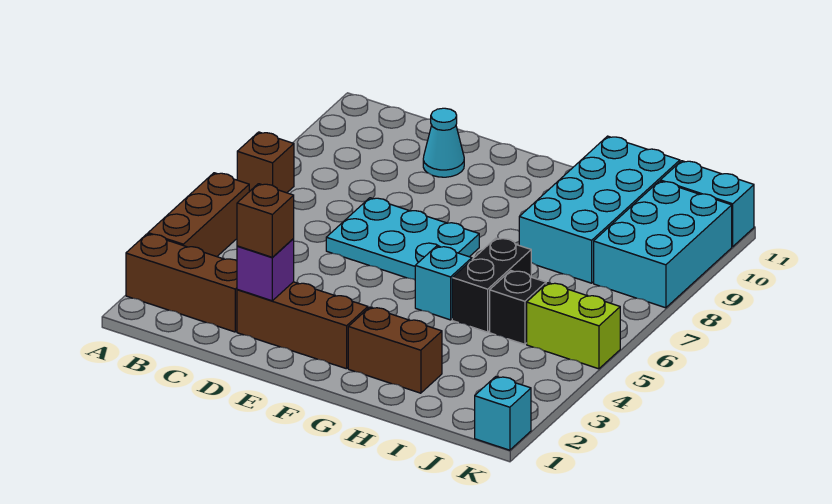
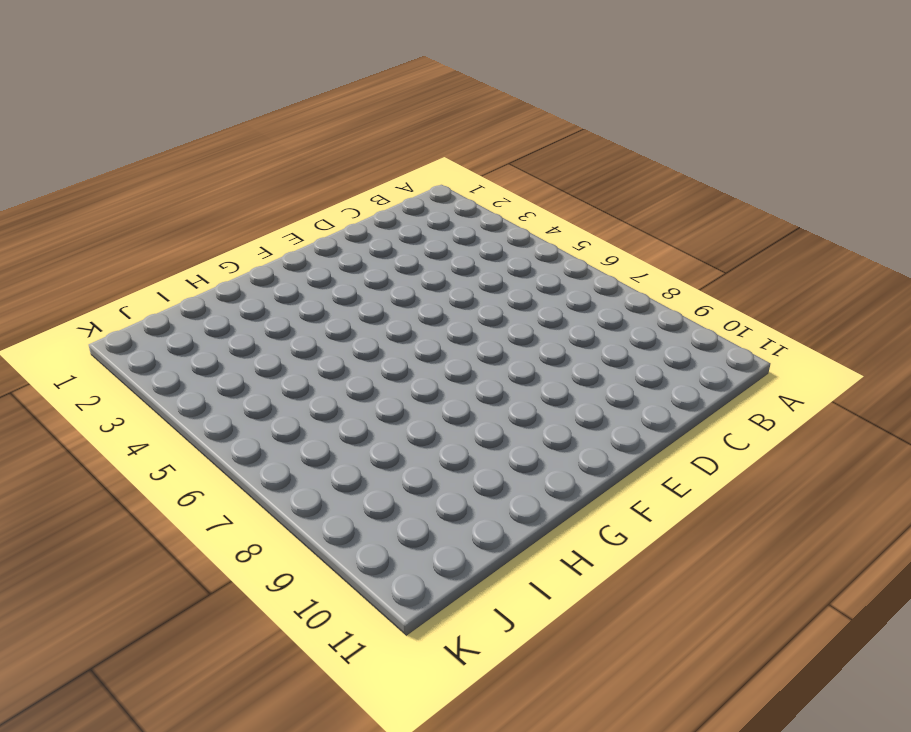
none -> brown brick A2:C2 level 1
none -> brown brick A3:A5 level 1
none -> brown brick A7 level 1

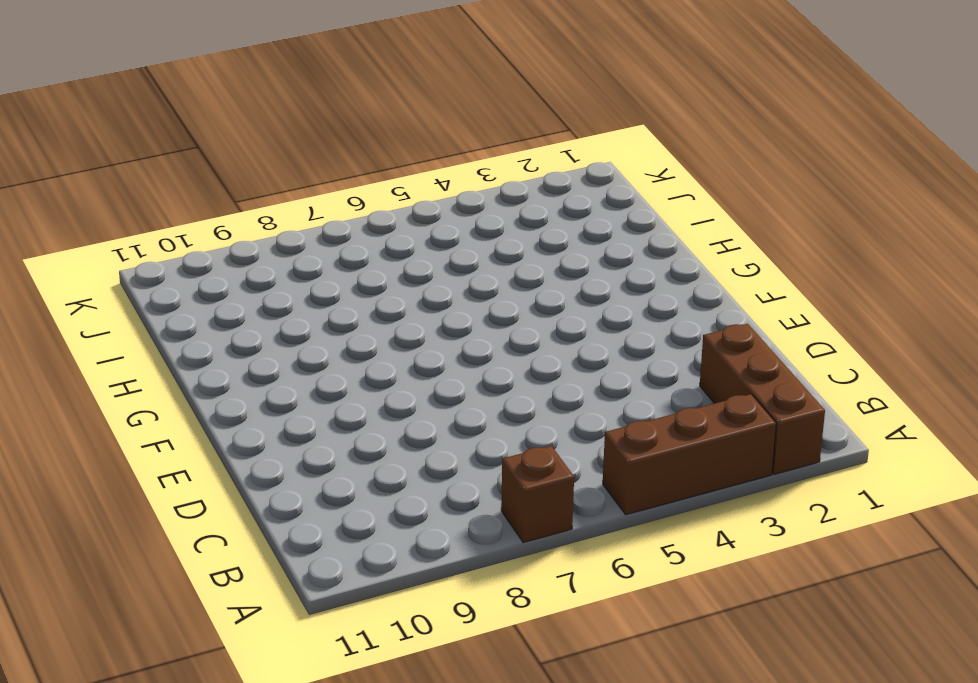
none -> brown brick D2:F2 level 1
none -> cyan plate D6:F7 level 1
none -> cyan cone D10 level 1

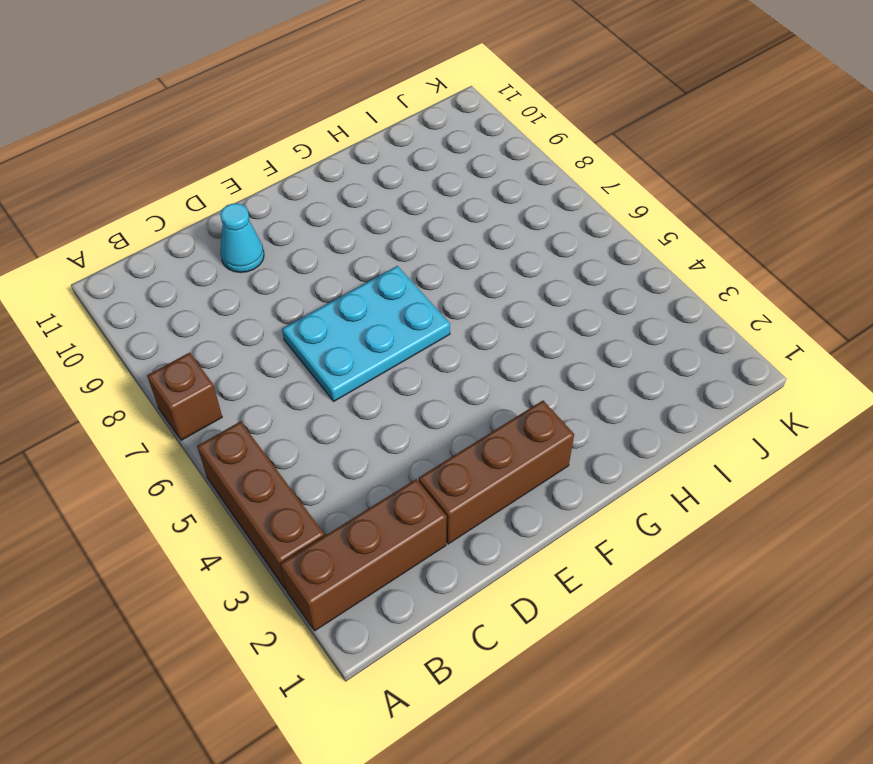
none -> brown brick G2:H2 level 1
none -> cyan brick G5 level 1
none -> black brick H5:H6 level 1

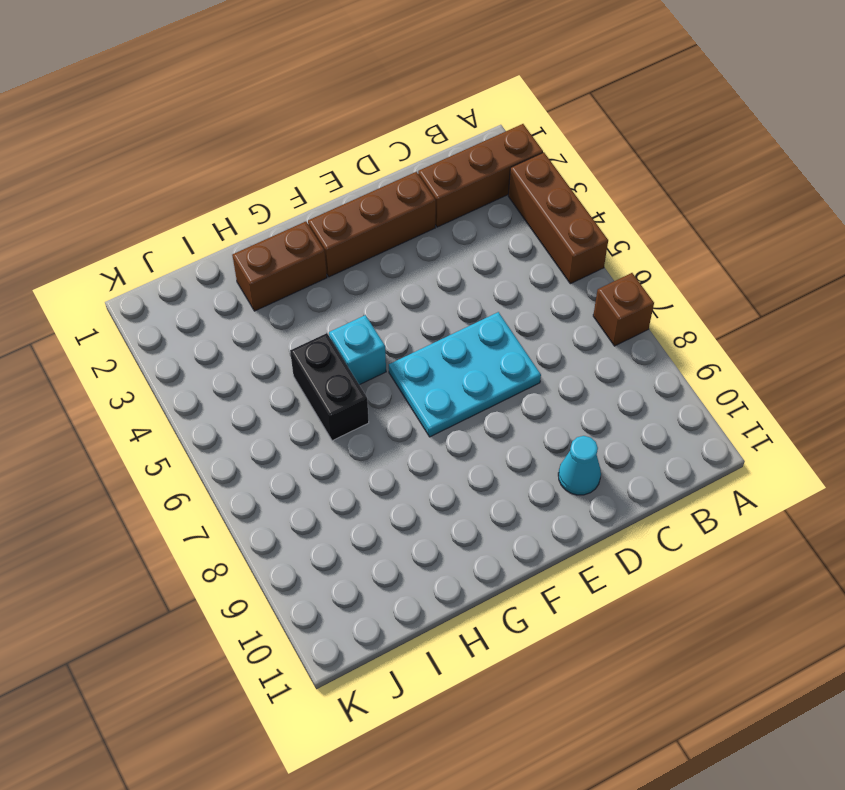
none -> cyan brick H8:I11 level 1
none -> black brick I5 level 1
none -> lime brick J5:K5 level 1

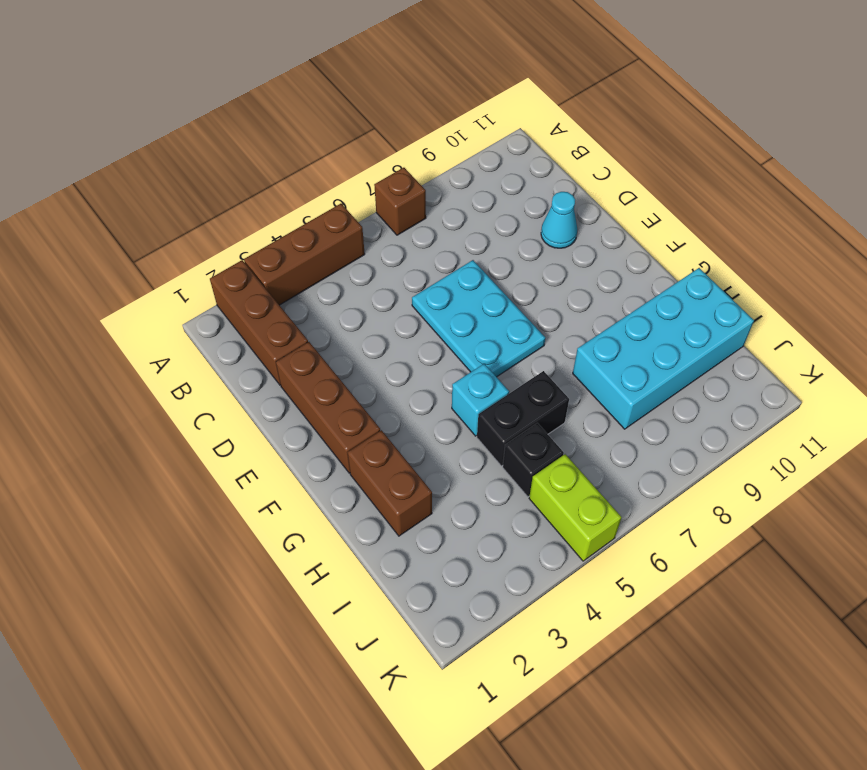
none -> cyan brick J8:K10 level 1
none -> cyan brick J11:K11 level 1
none -> cyan brick K1 level 1

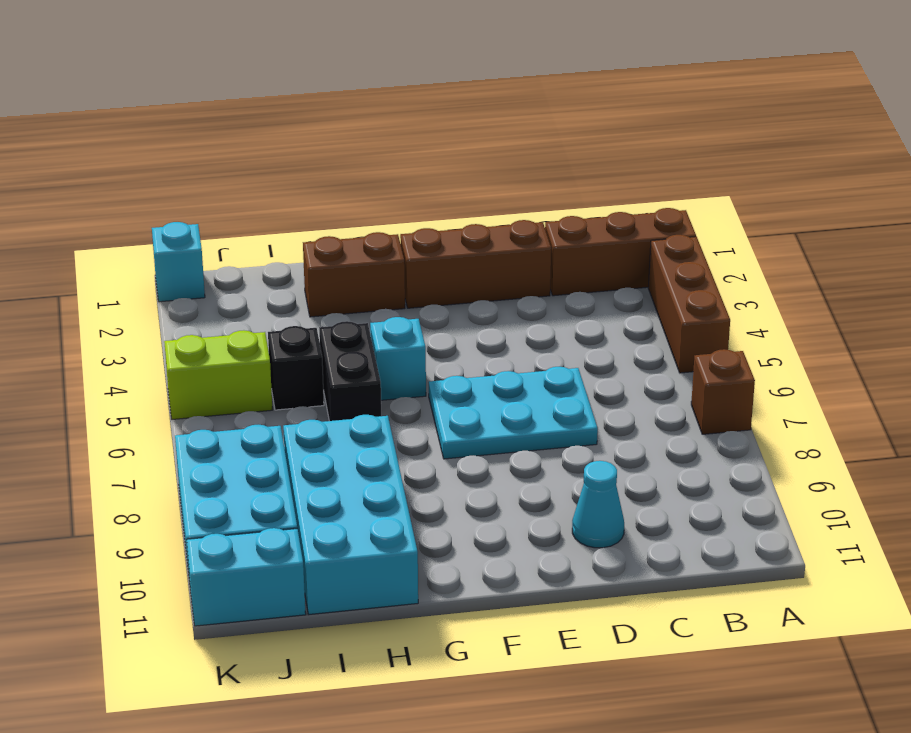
none -> purple brick D2 level 2
none -> brown brick D2 level 3

